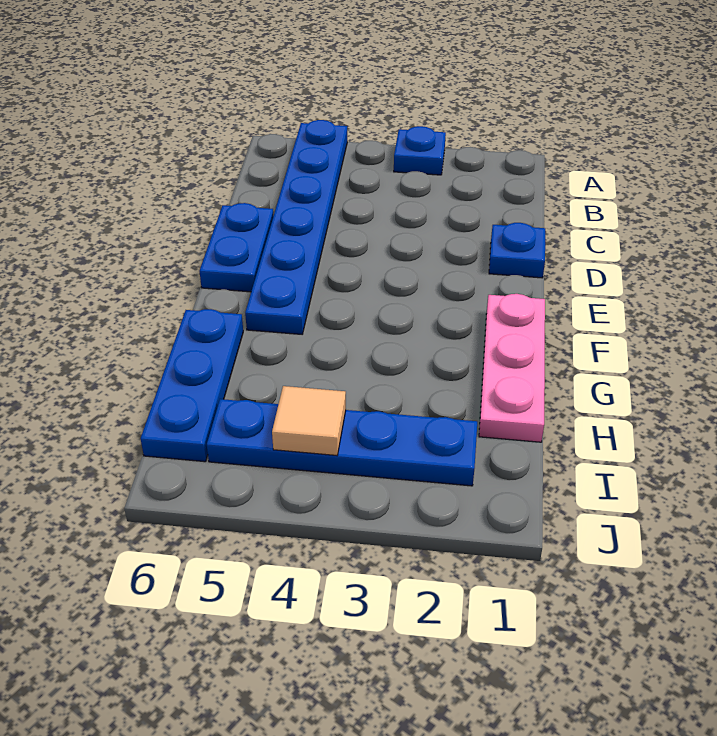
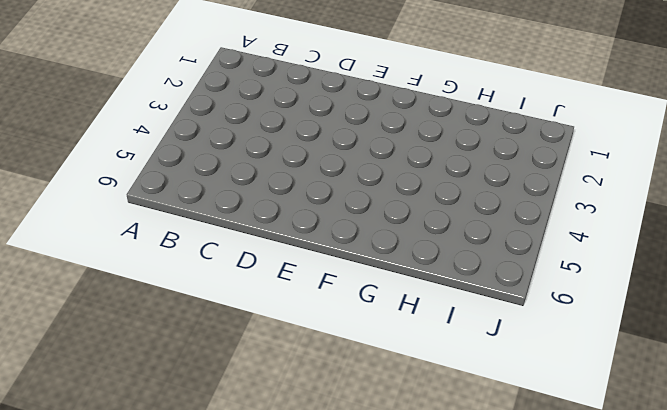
none -> blue plate A3 level 1
none -> blue plate A5:F5 level 1

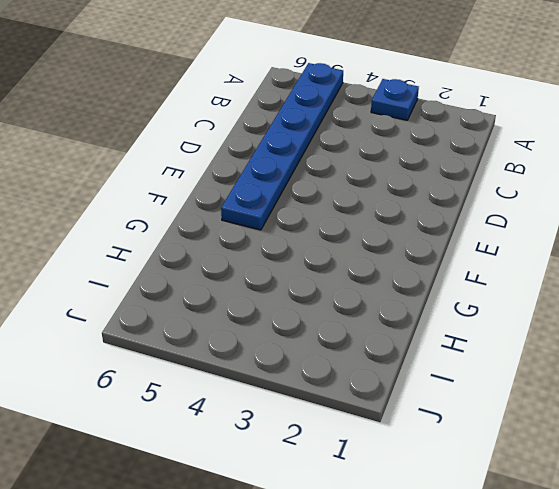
none -> blue plate D1 level 1
none -> blue plate D6:E6 level 1

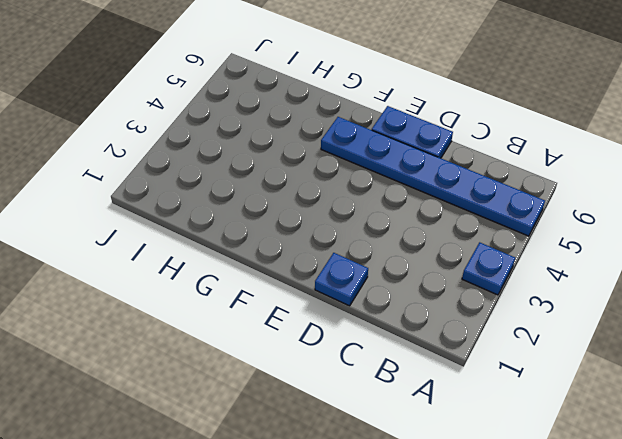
none -> pink plate F1:H1 level 1
none -> blue plate G6:I6 level 1

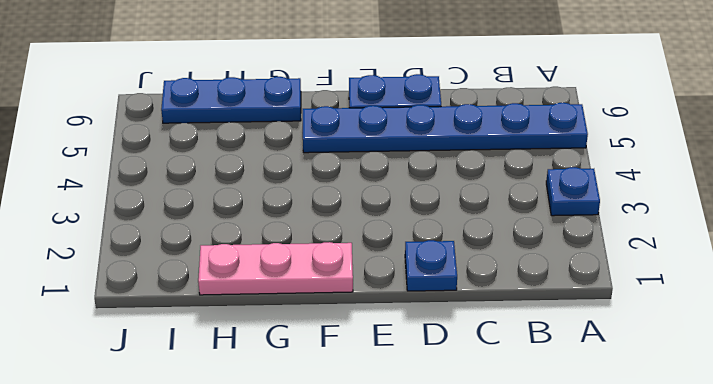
none -> blue plate I2:I5 level 1
none -> tan tile I4 level 2

